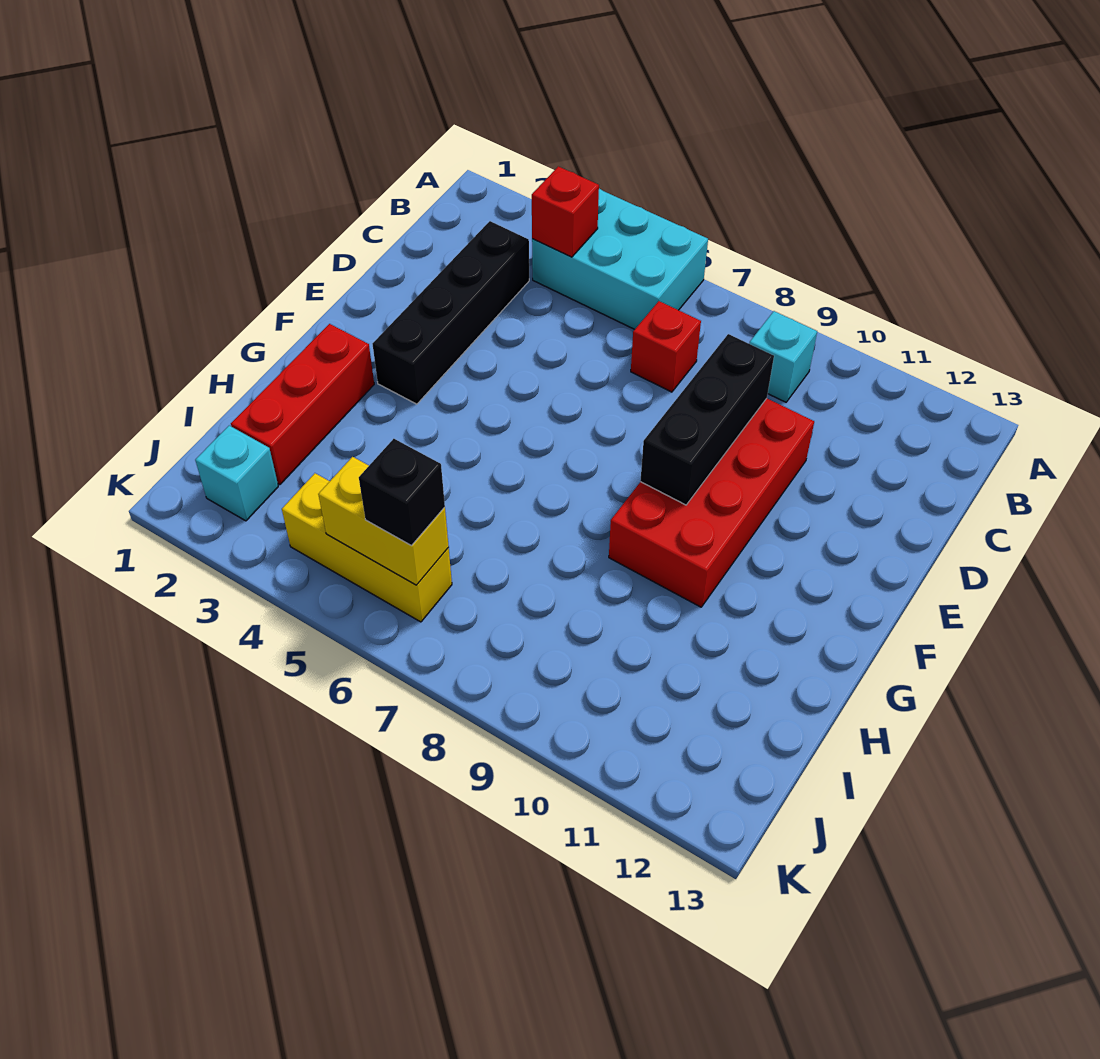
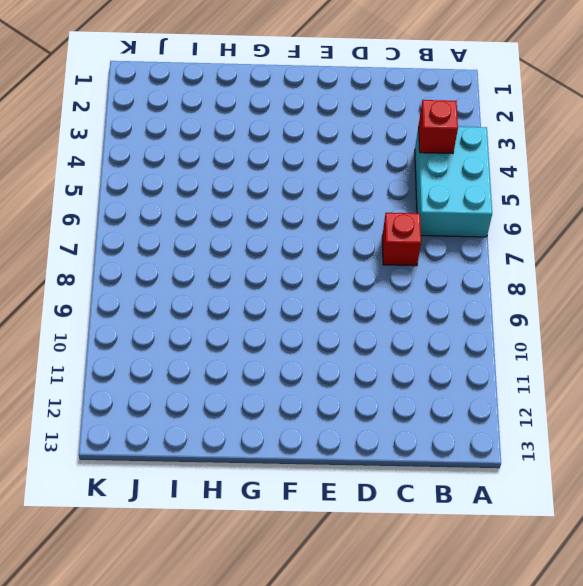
none -> cyan brick B9 level 1
none -> black brick C3:F3 level 1
none -> red brick D9:G10 level 1

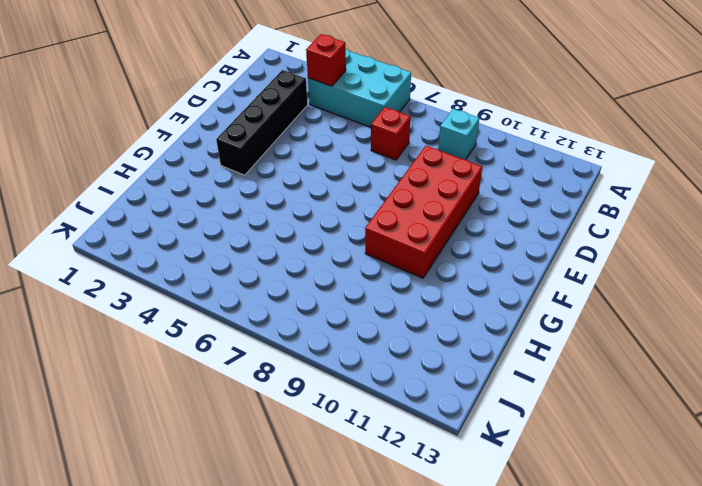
none -> red brick G2:I2 level 1
none -> cyan brick J2 level 1
none -> yellow brick J4:J6 level 1

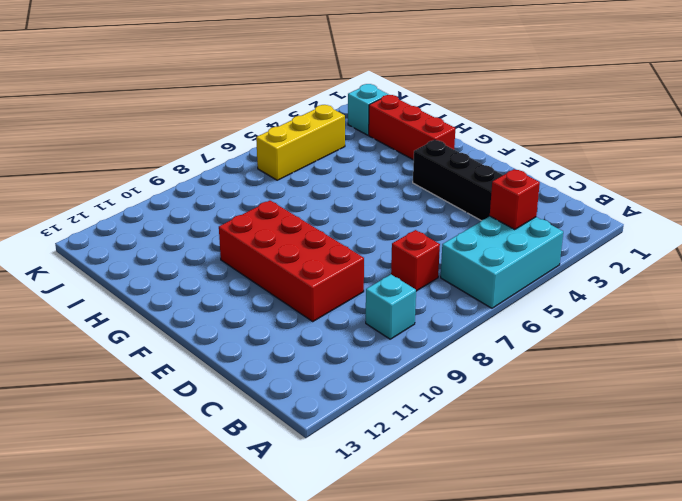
none -> black brick D9:F9 level 2
none -> yellow brick J5:J6 level 2
none -> black brick J6 level 3

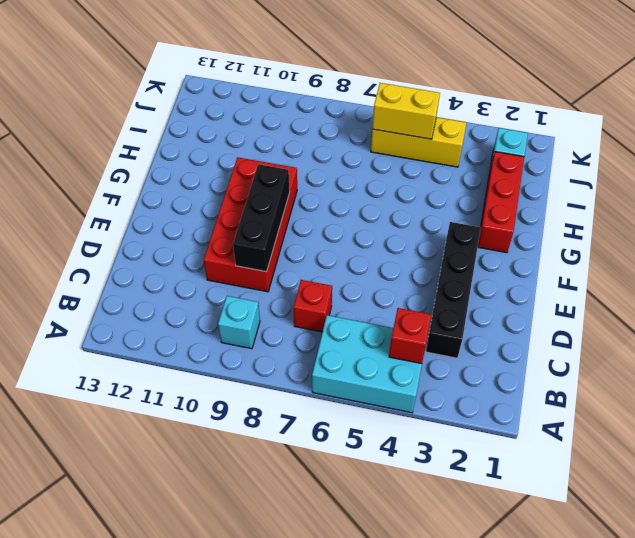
none -> black brick J6 level 3

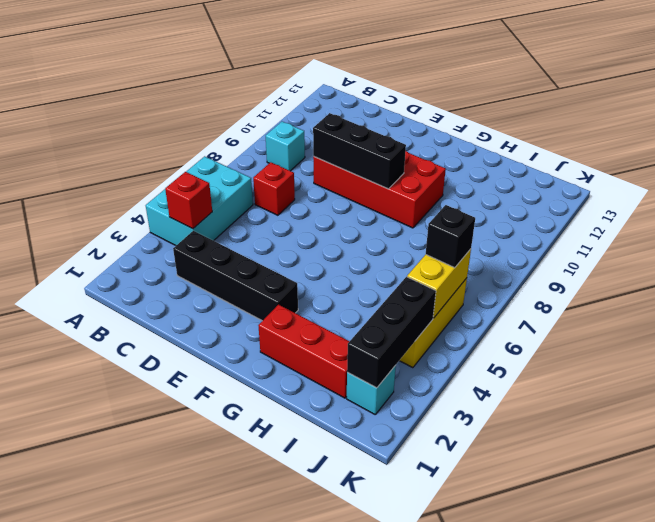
black brick J2:J4 level 2 -> none

